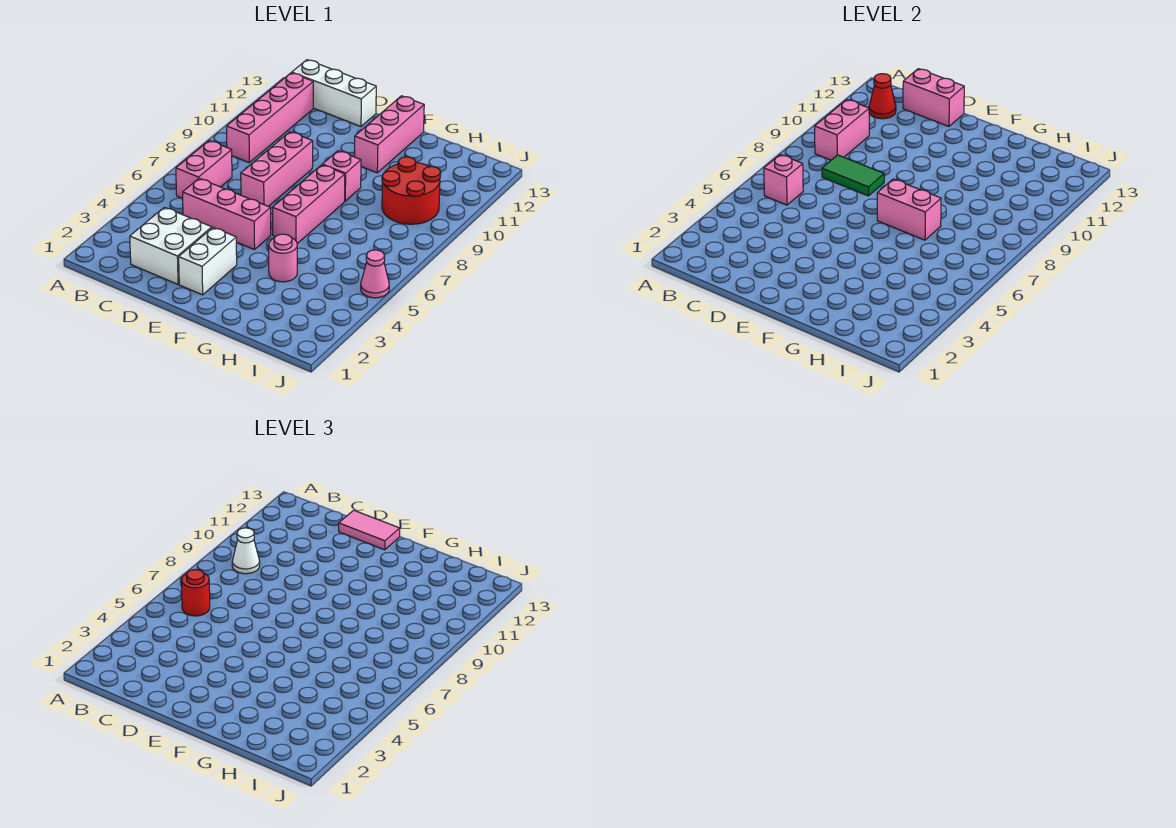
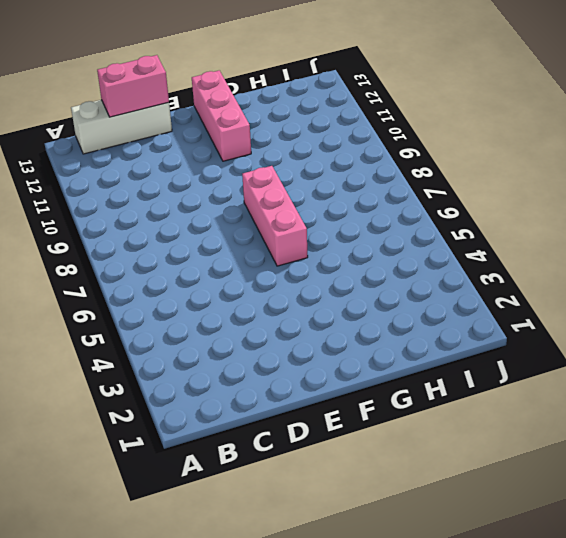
none -> pink brick B6:B7 level 1
none -> pink brick B9:B12 level 1
none -> white brick C2:D3 level 1

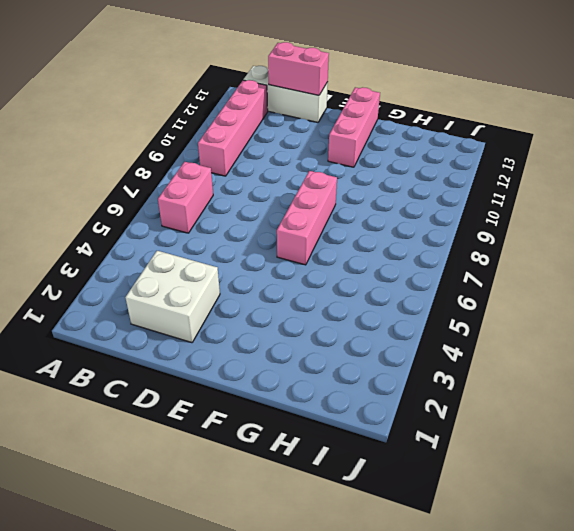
none -> pink brick C5:E5 level 1
none -> pink brick D7:D9 level 1
none -> white brick E2:E3 level 1

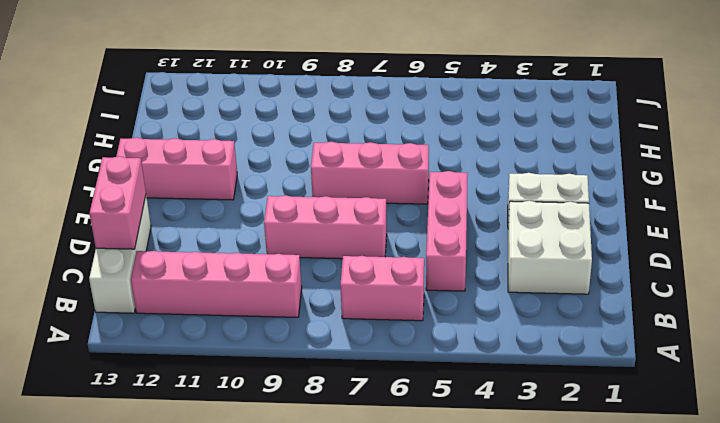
none -> pink brick F9 level 1
none -> pink round brick G4 level 1
none -> red round brick H9:I10 level 1

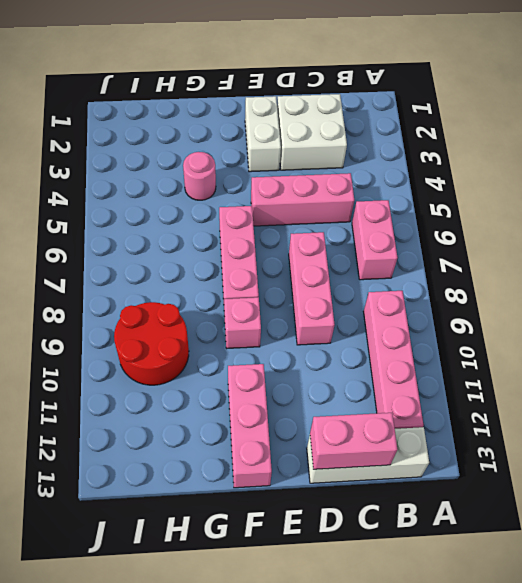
none -> pink cone J5 level 1
none -> pink brick B6 level 2
none -> pink brick B9:B10 level 2

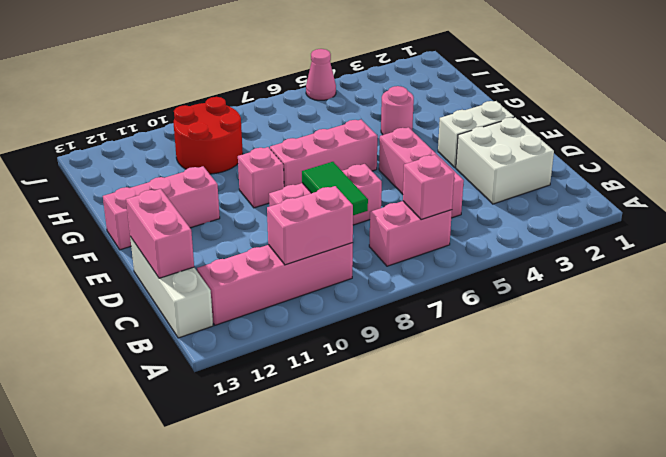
none -> red cone B12 level 2
none -> pink brick F7:G7 level 2
none -> red round brick B6 level 3

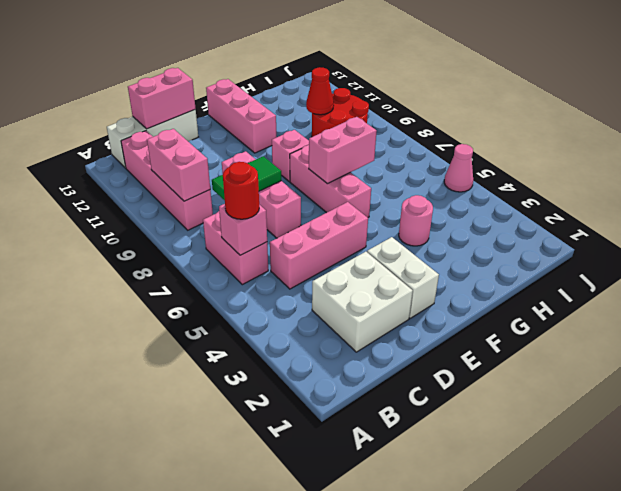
red cone H10 level 2 -> red cone B12 level 2
none -> white cone B9 level 3
none -> pink tile D13:E13 level 3

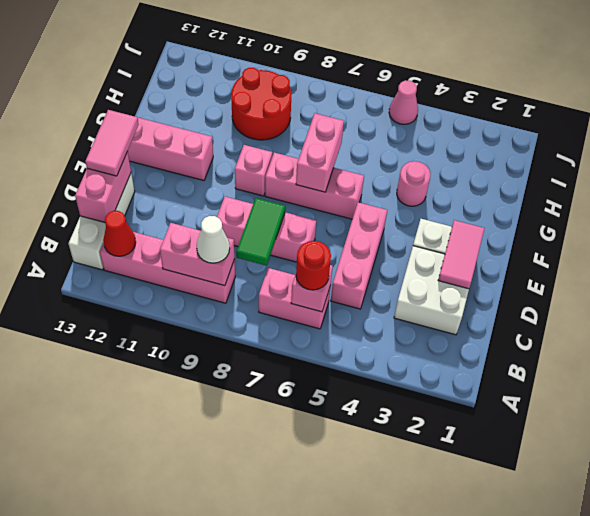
pink tile D2:E2 level 2 -> none

